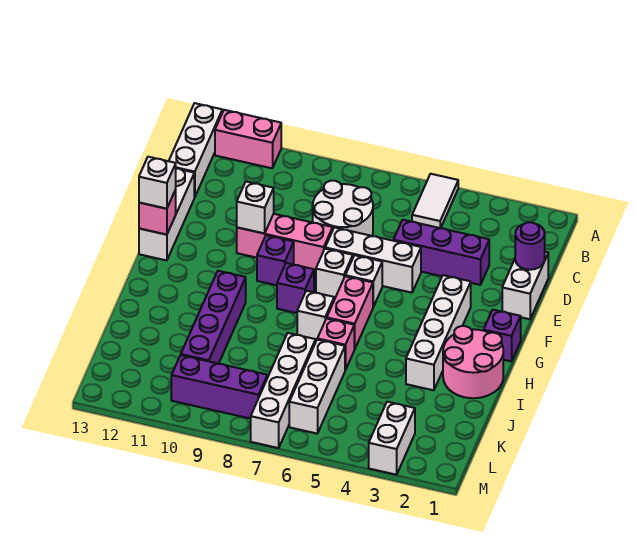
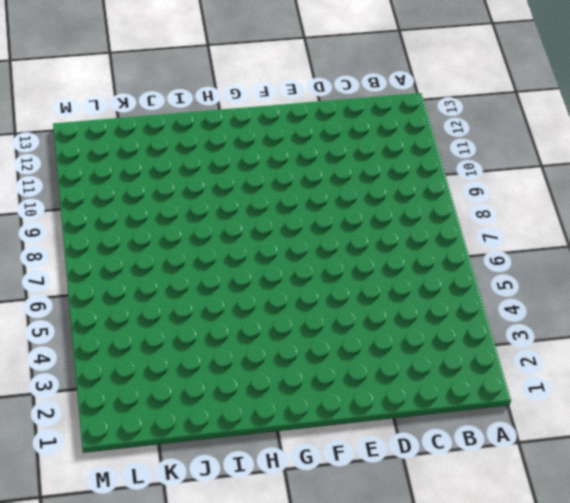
none -> white tile A5:B5 level 1
none -> pink brick A11:A12 level 1
none -> white brick A13:C13 level 1

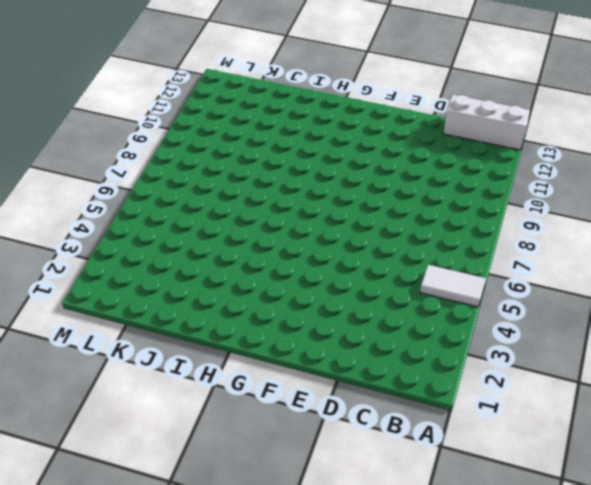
none -> pink brick A11:A12 level 1
none -> white round brick C7:D8 level 1
none -> white brick D1:E1 level 1

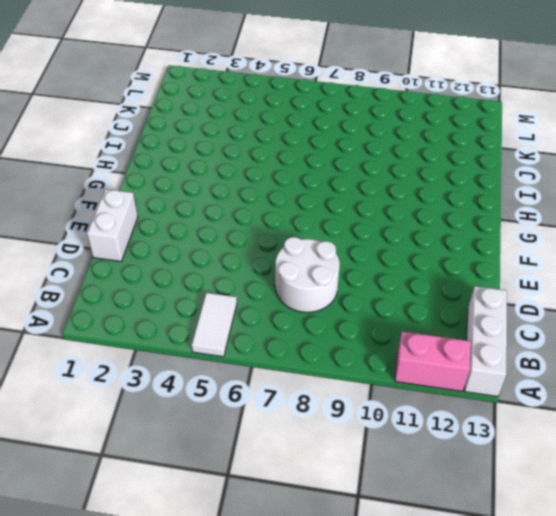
none -> purple brick D3:D5 level 1
none -> white brick D13:F13 level 1
none -> white brick E5:E7 level 1

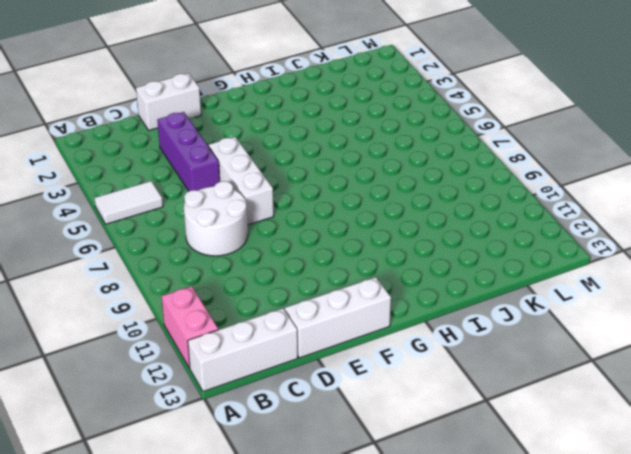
none -> pink brick E8:E10 level 1
none -> white brick F3:I3 level 1
none -> white brick F6 level 1

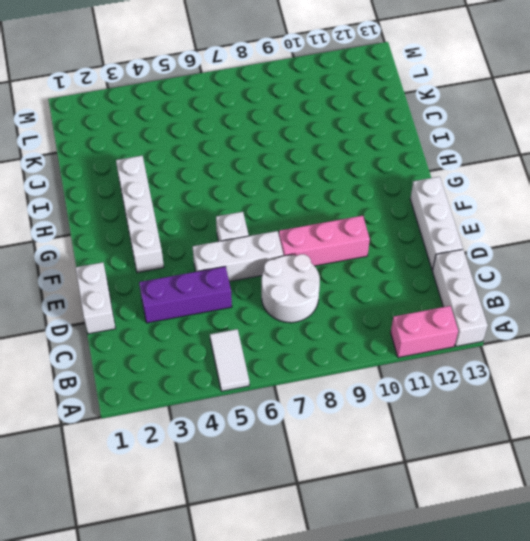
none -> white brick F7 level 1
none -> purple brick F9 level 1
none -> purple brick G1 level 1

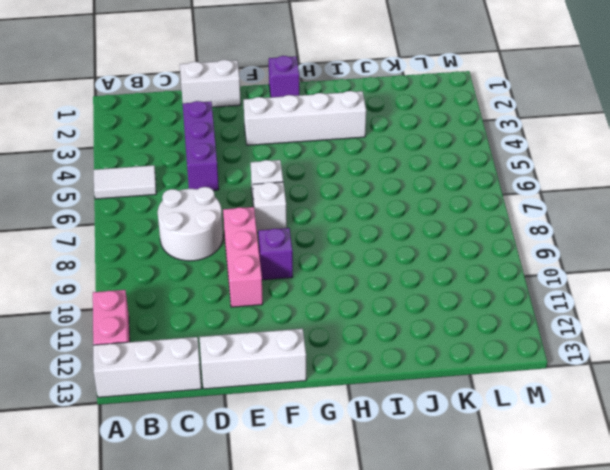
none -> white brick E5:E7 level 1
none -> pink brick G6:H6 level 1
none -> purple brick G8 level 1

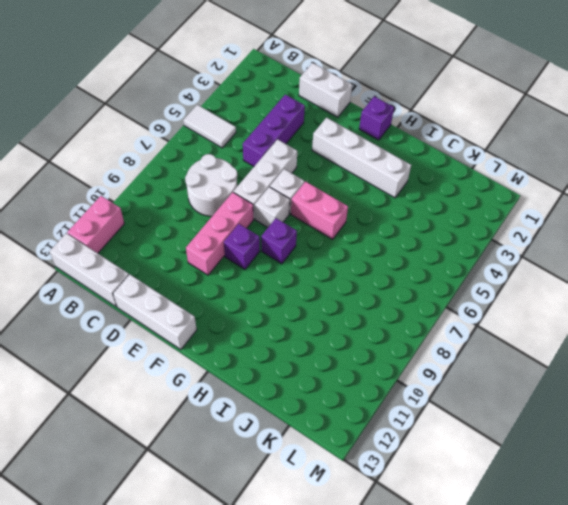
none -> pink round brick H1:I2 level 1
none -> white brick H7 level 1
none -> purple brick H10:K10 level 1

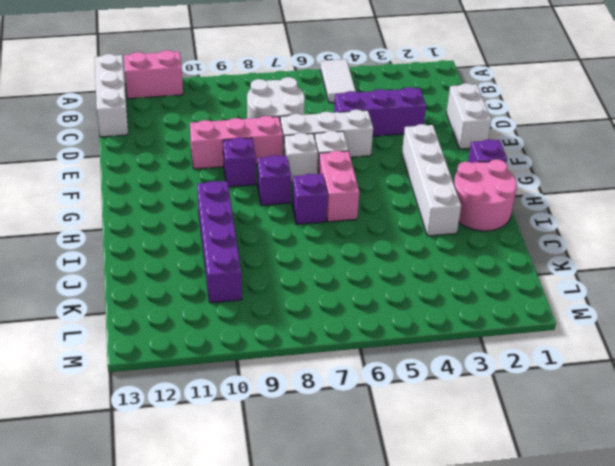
purple brick H7 level 1 -> white brick H7 level 1
none -> white brick D13:F13 level 1
none -> pink brick I6 level 1
none -> white brick J6:L6 level 1

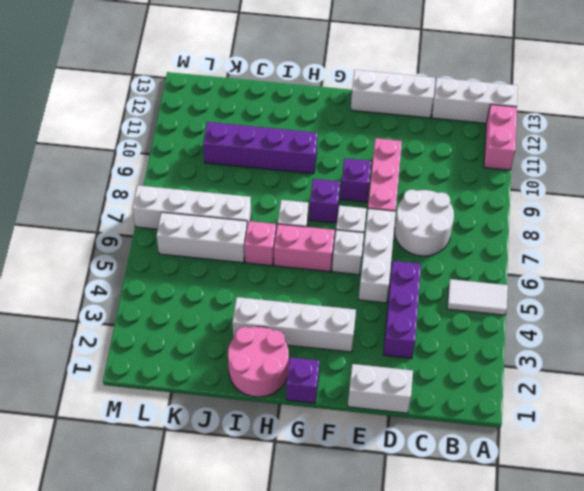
none -> white brick L3:M3 level 1
none -> purple brick L8:L10 level 1
none -> purple round brick D1 level 2

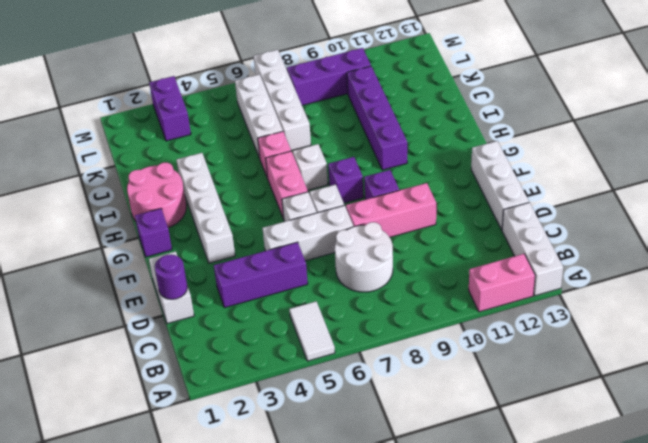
purple brick L3:M3 level 1 -> white brick L3:M3 level 1
none -> white brick E10 level 2
none -> pink brick F13 level 2
none -> white brick F13 level 3

